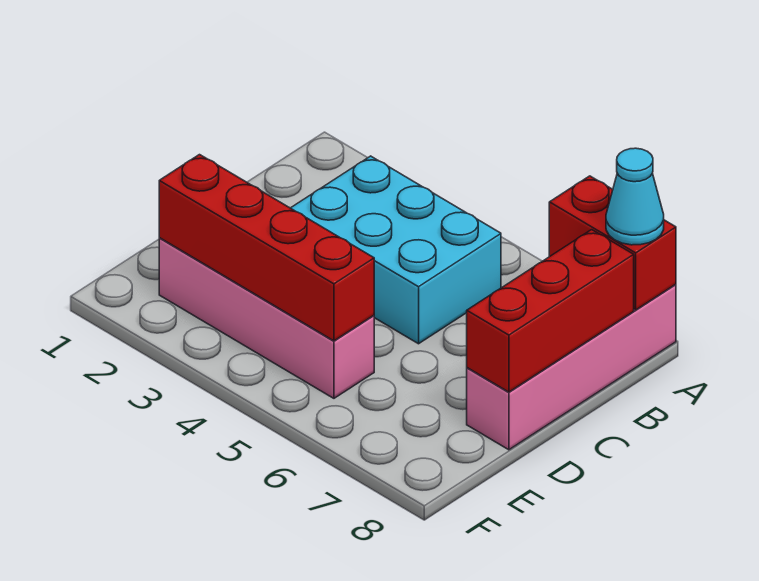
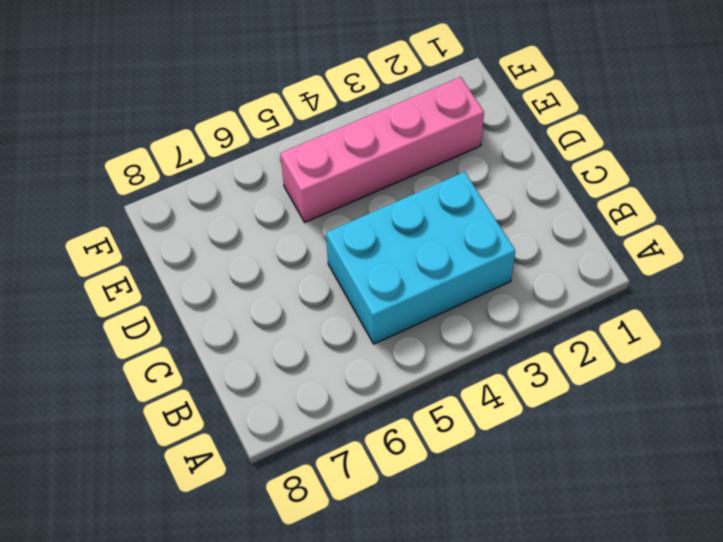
none -> pink brick A8:D8 level 1
none -> red brick A7:A8 level 2

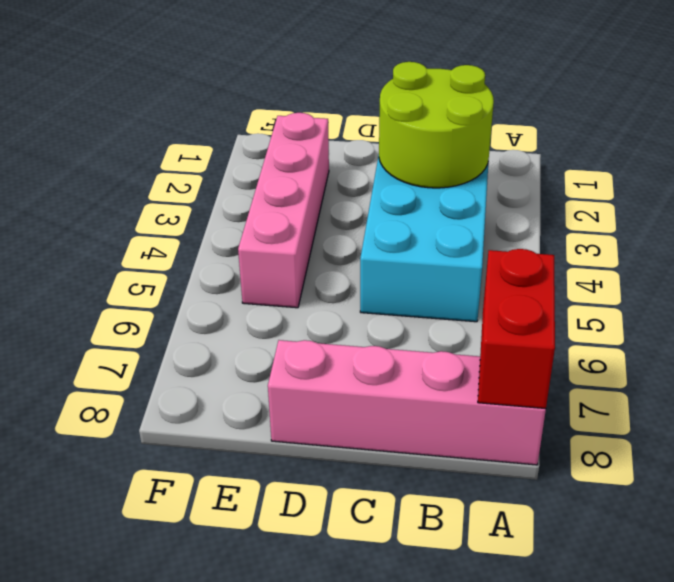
lime round brick B2:C3 level 2 -> none
none -> red brick B8:D8 level 2
none -> red brick E2:E5 level 2

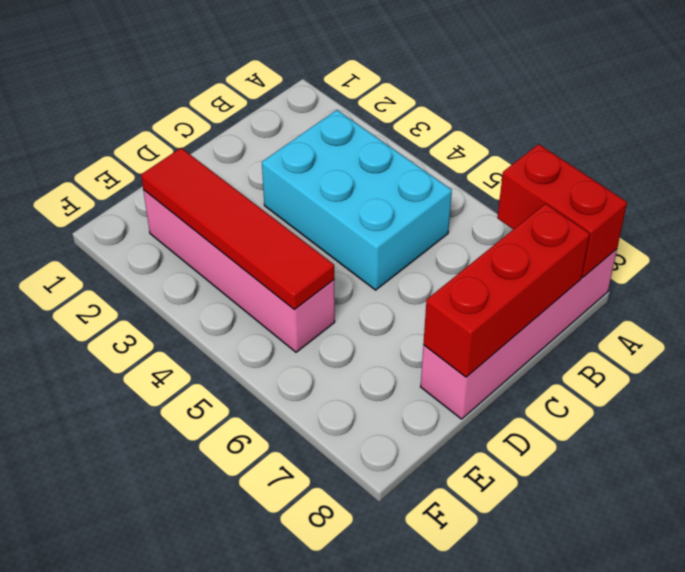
red tile E2:E5 level 2 -> red brick E2:E5 level 2
none -> cyan cone A8 level 3

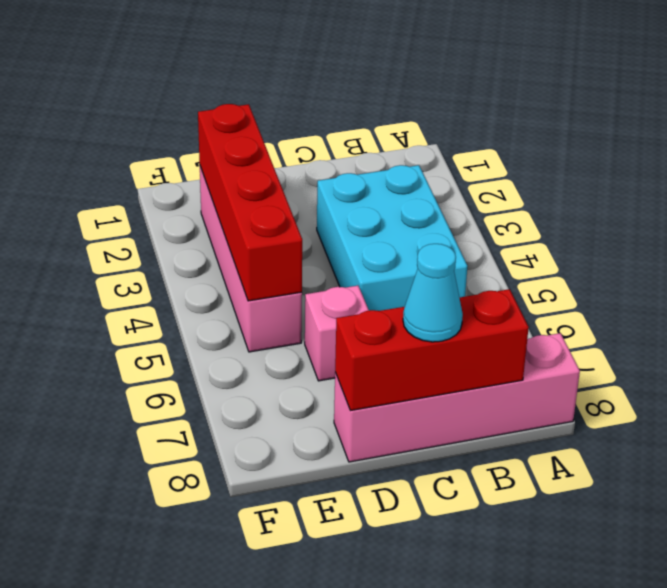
cyan cone C8 level 3 -> cyan cone A8 level 3
pink brick D6 level 1 -> none
none -> red brick A7:A8 level 2

